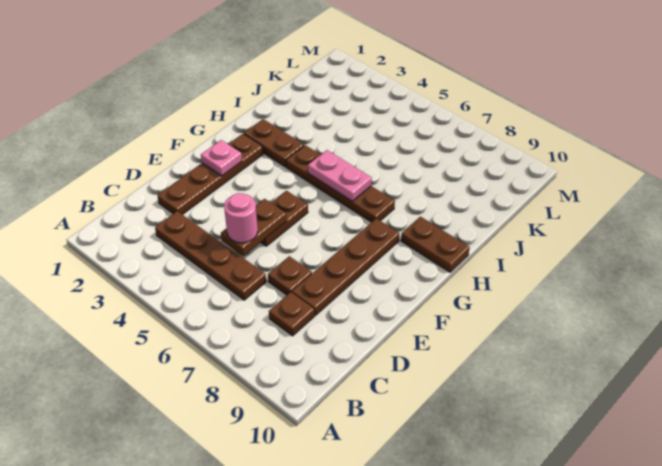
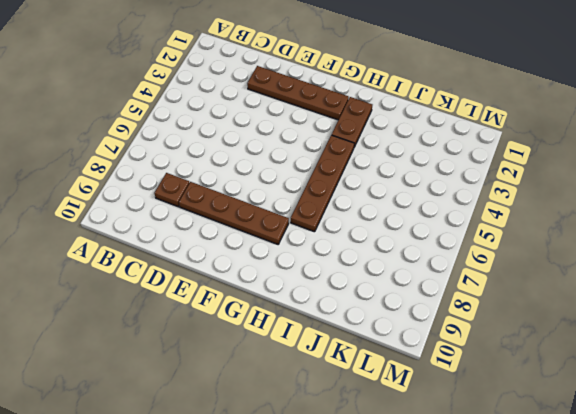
none -> brown plate C3:C6 level 1
none -> brown plate D7 level 1
none -> brown plate E5:F5 level 1

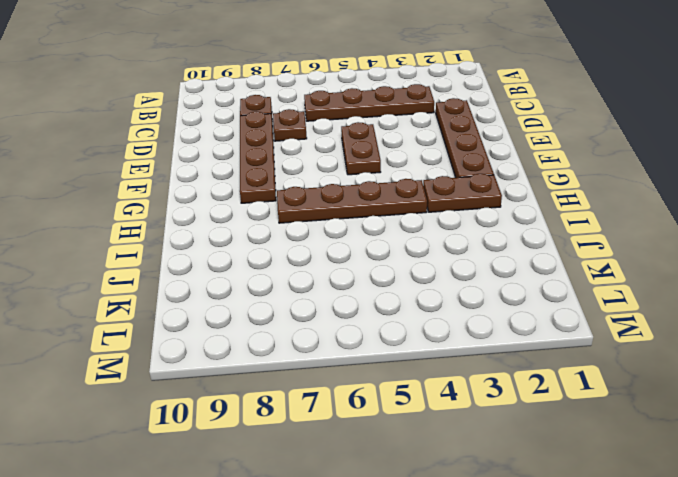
none -> brown plate H9:H10 level 1
none -> brown plate D5:E5 level 2
none -> pink plate F2 level 2

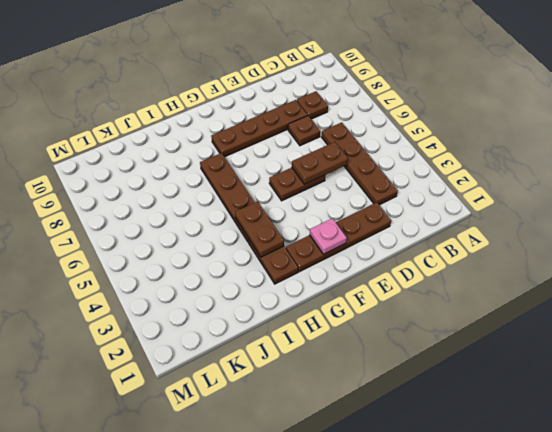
brown plate H3:H4 level 2 -> brown plate H9:H10 level 1
none -> pink plate H5:H6 level 2
none -> pink round brick D5 level 3

